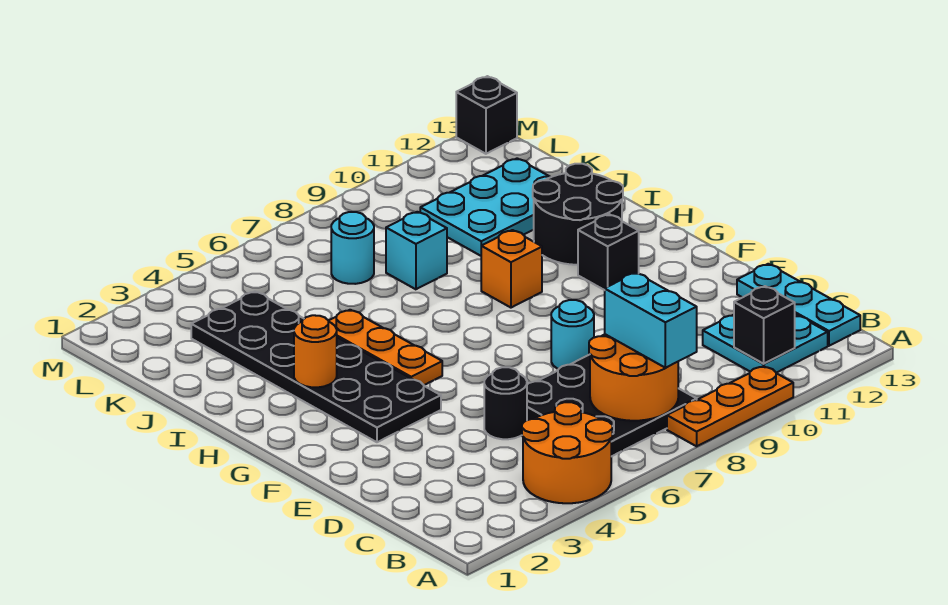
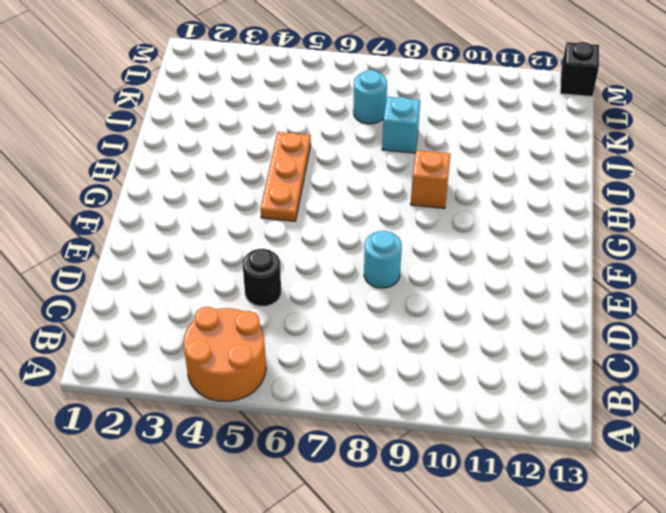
none -> orange plate A8:A10 level 1
none -> black plate B6:D8 level 1
none -> cyan plate B11:C12 level 1

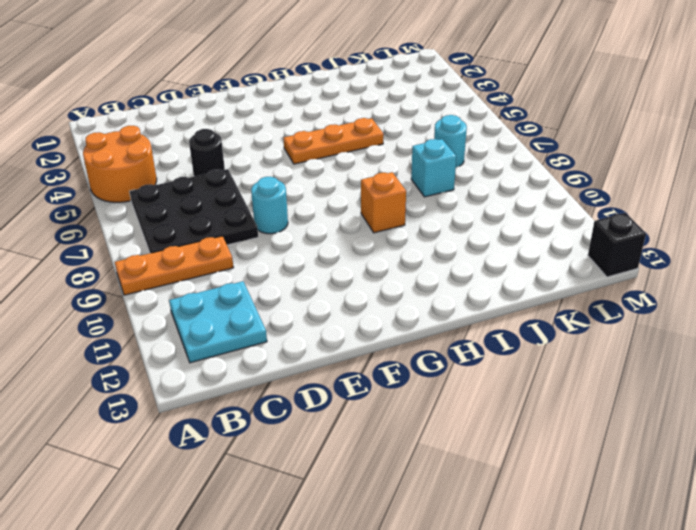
orange plate A9:C9 level 1 -> orange plate A8:A10 level 1
none -> cyan plate B13:D13 level 1
none -> black plate F3:K4 level 1
none -> black brick G11 level 1

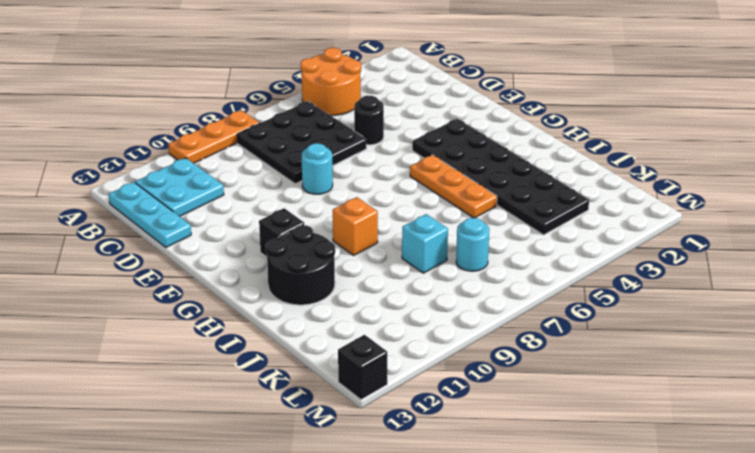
none -> cyan plate J10:K12 level 1
none -> orange round brick B7:C8 level 2
none -> black brick B11 level 2

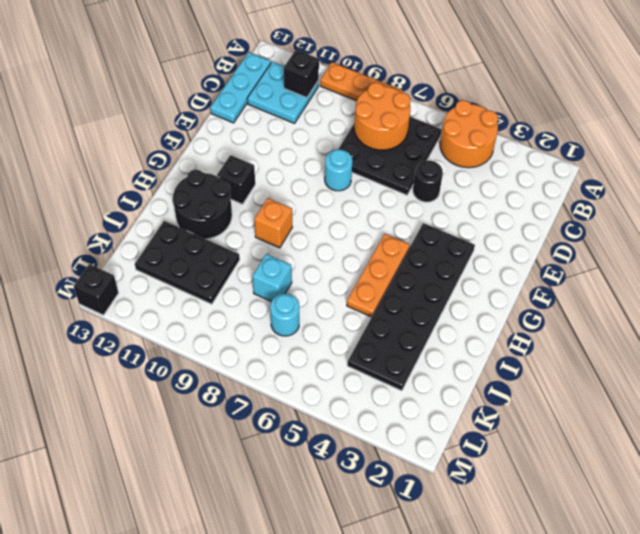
black plate J10:K12 level 1 -> cyan plate J10:K12 level 1
none -> orange round brick H3 level 2
none -> cyan brick B8:C8 level 3

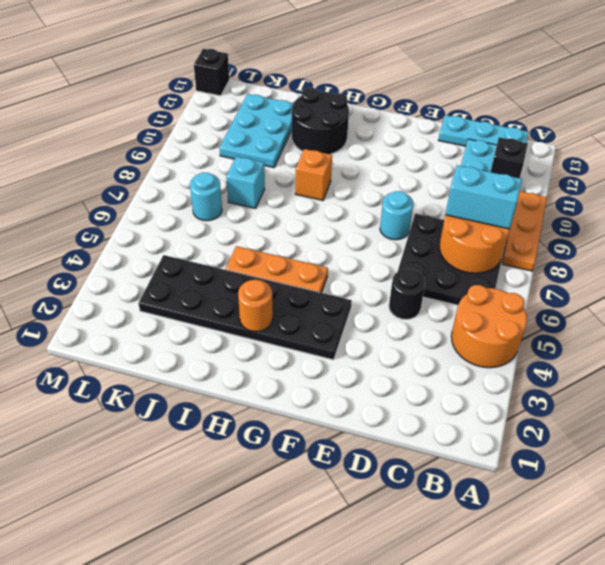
none -> black brick G11 level 1

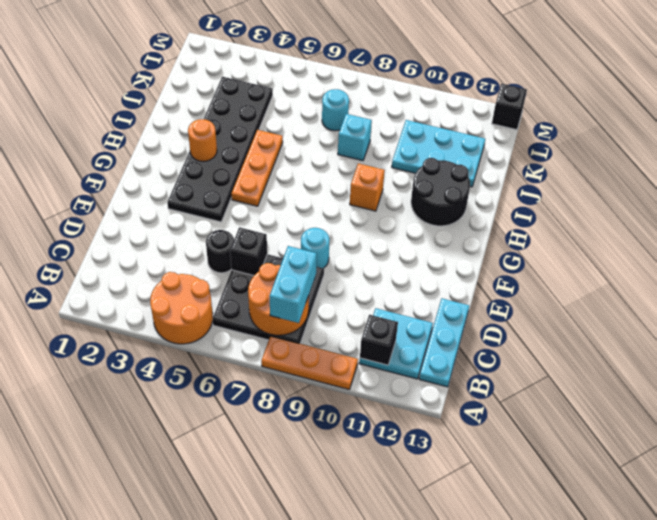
black brick D6 level 2 -> black brick G11 level 1

